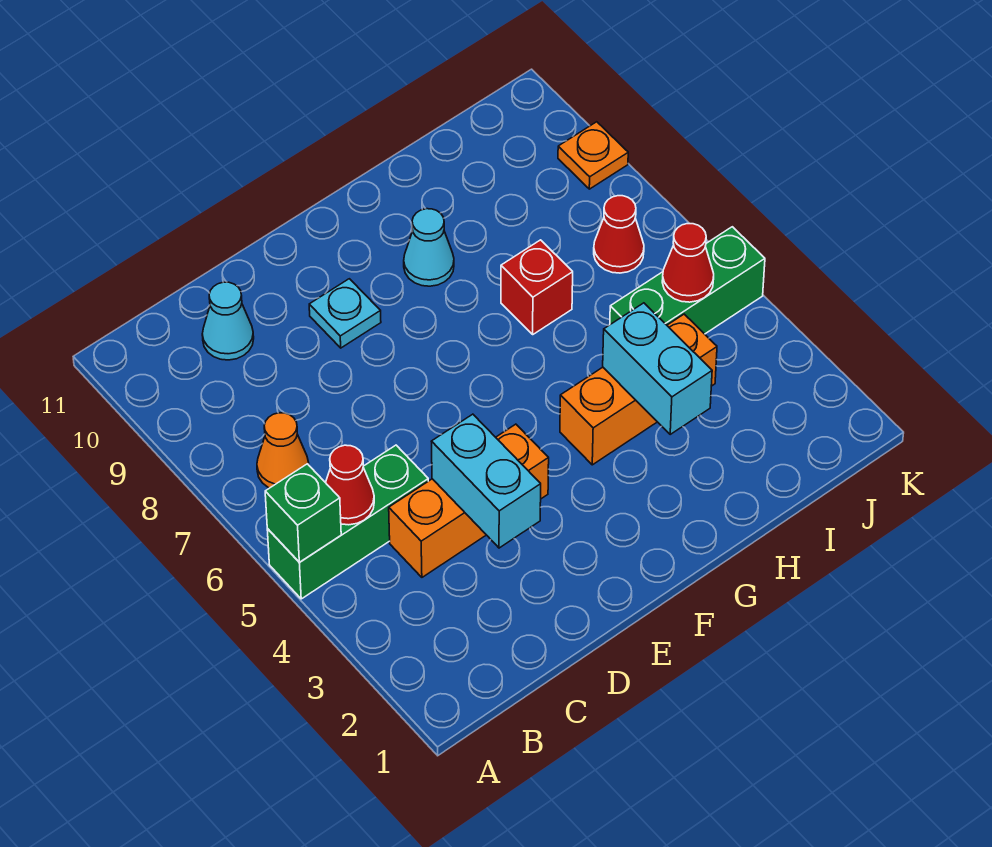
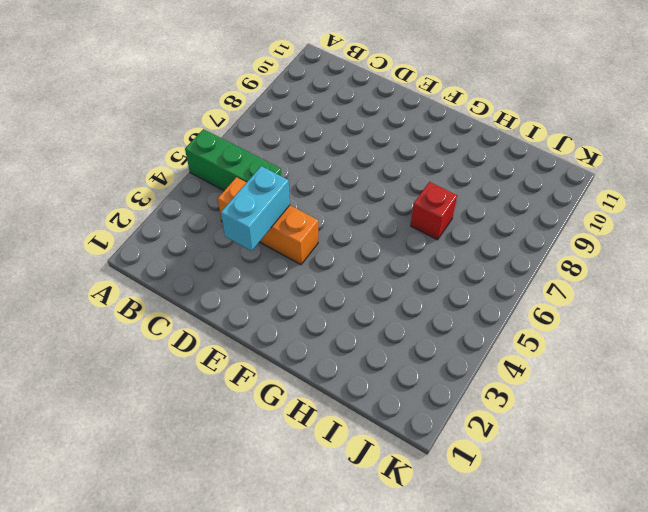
none -> orange cone B7 level 1
none -> cyan cone C10 level 1
none -> cyan plate E9 level 1

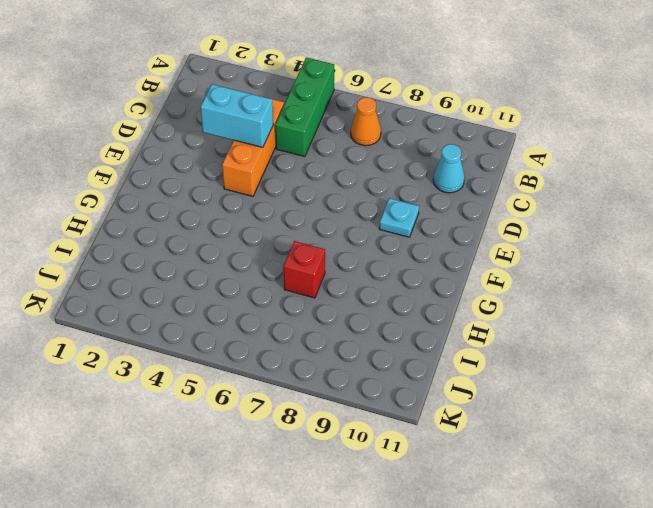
none -> orange brick G4:I4 level 1
none -> cyan cone G9 level 1
none -> green brick I5:K5 level 1

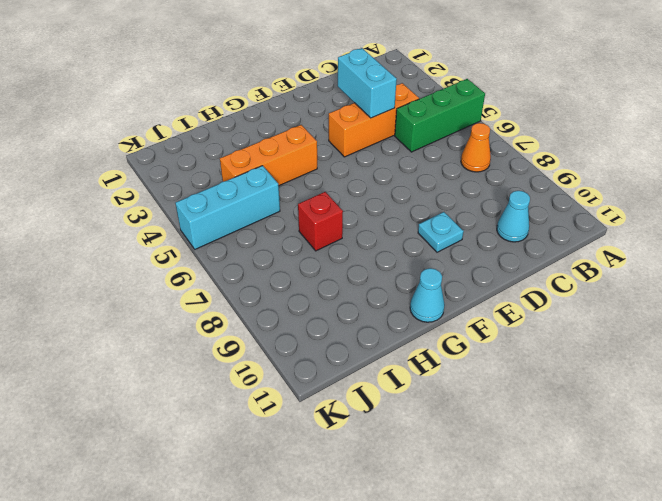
cyan cone G11 level 1 -> cyan cone G9 level 1
cyan brick I5:K5 level 1 -> green brick I5:K5 level 1
none -> red cone J7 level 1
none -> orange plate K9 level 1
none -> green brick A5 level 2

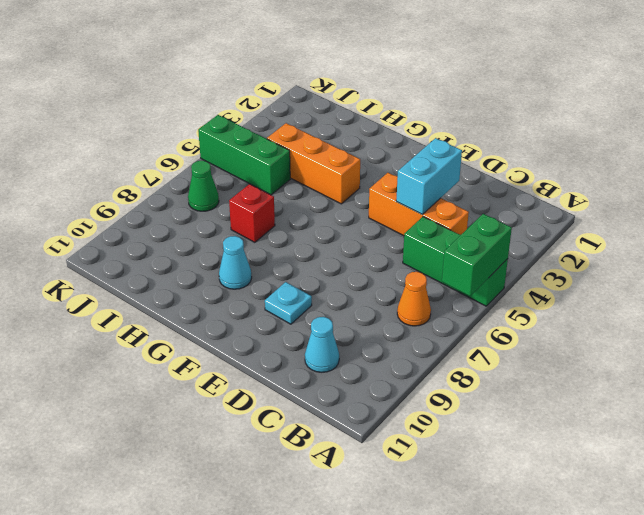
green brick A5:A6 level 2 -> green brick A5 level 2
green cone J7 level 1 -> red cone J7 level 1
none -> orange plate K9 level 1
none -> red cone B5 level 2
none -> cyan brick H3:H4 level 2

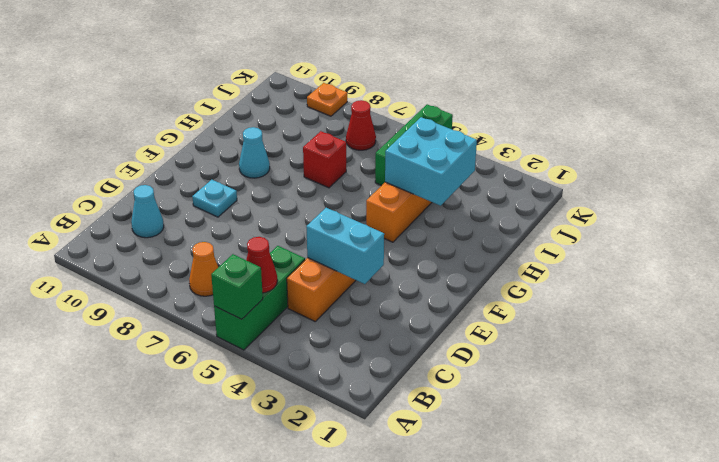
cyan brick H3:I4 level 2 -> cyan brick H3:H4 level 2
none -> red cone J5 level 2

